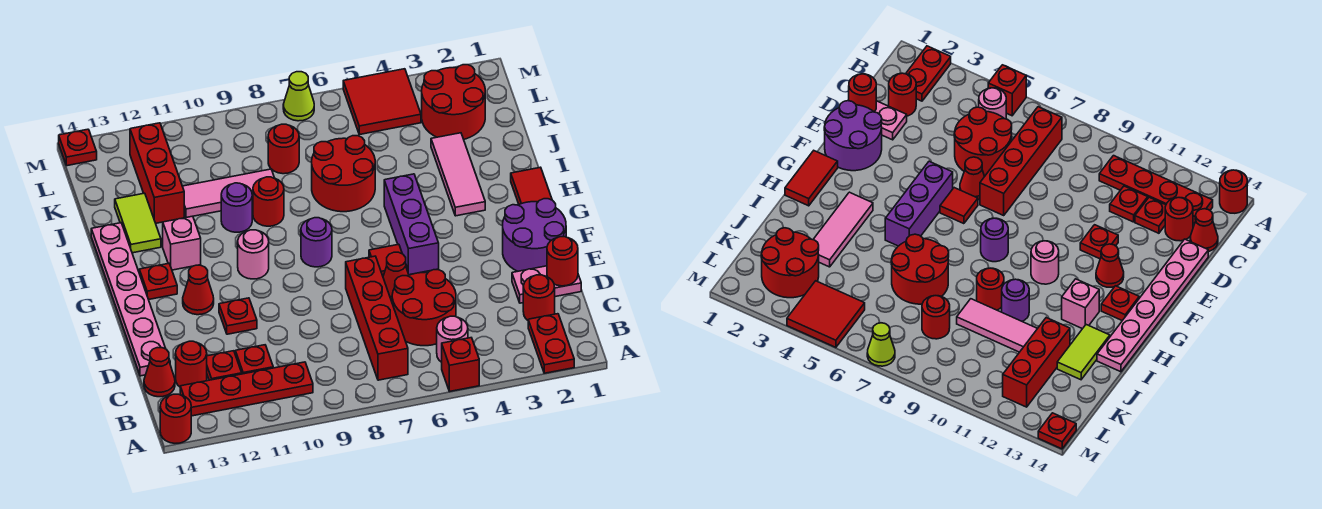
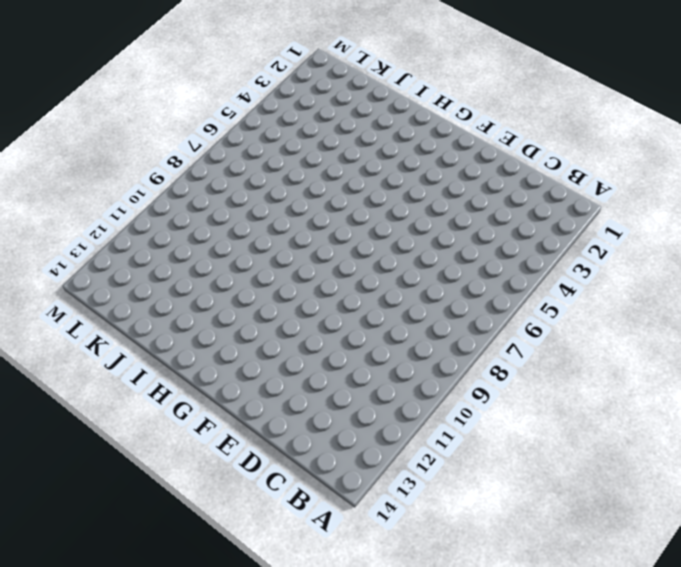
none -> red plate A2:B2 level 1
none -> red brick A5 level 1
none -> red round brick A14 level 1
none -> pink round brick B5 level 1

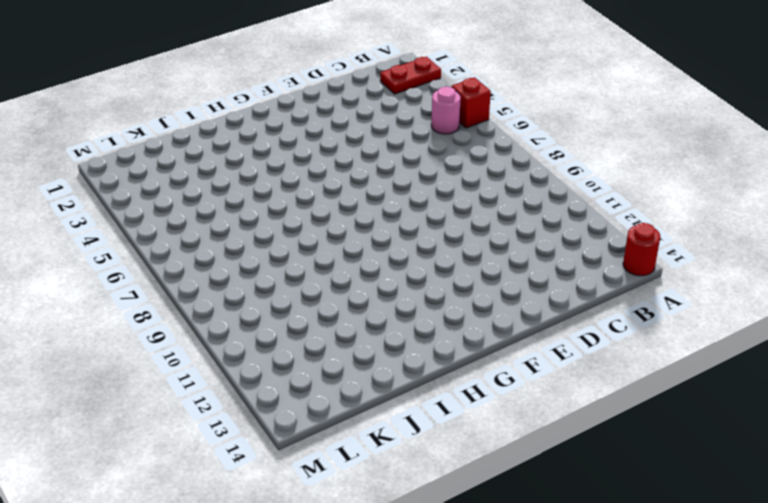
none -> red brick B7:E7 level 1
none -> red plate B10:B13 level 1
none -> red round brick C2 level 1
none -> red round brick C5:D6 level 1

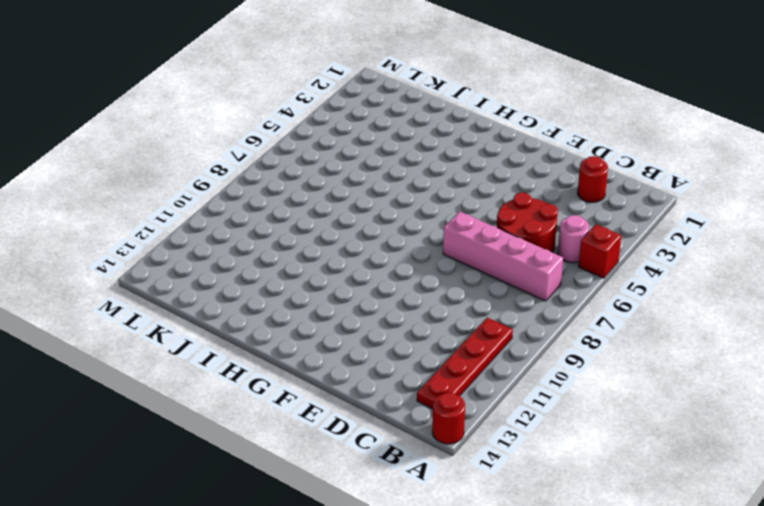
pink brick B7:E7 level 1 -> red brick B7:E7 level 1
none -> red plate A2:B2 level 1
none -> red plate C11 level 1
none -> red plate C12 level 1
none -> red round brick C13 level 1

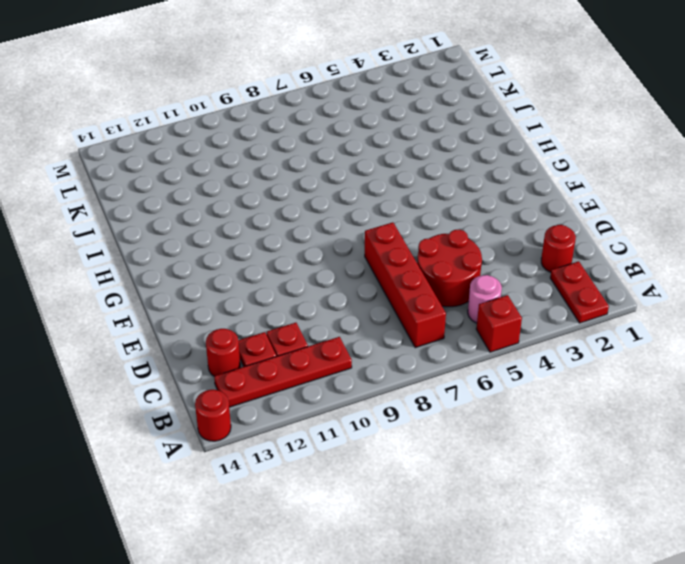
none -> red cone C14 level 1
none -> pink plate D1:D2 level 1
none -> pink plate D14:I14 level 1
none -> purple round brick E1:F2 level 1

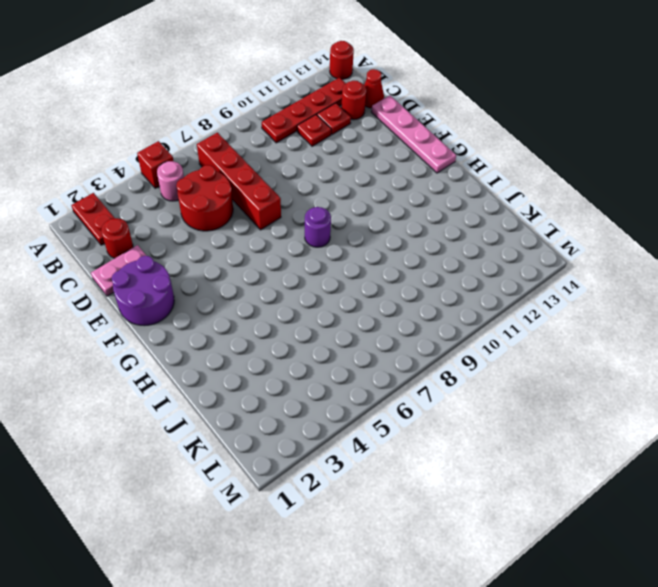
pink plate D14:G14 level 1 -> pink plate D14:I14 level 1
none -> red cone E6 level 1
none -> red plate E11 level 1
none -> purple brick F5:H5 level 1
none -> red tile F6 level 1

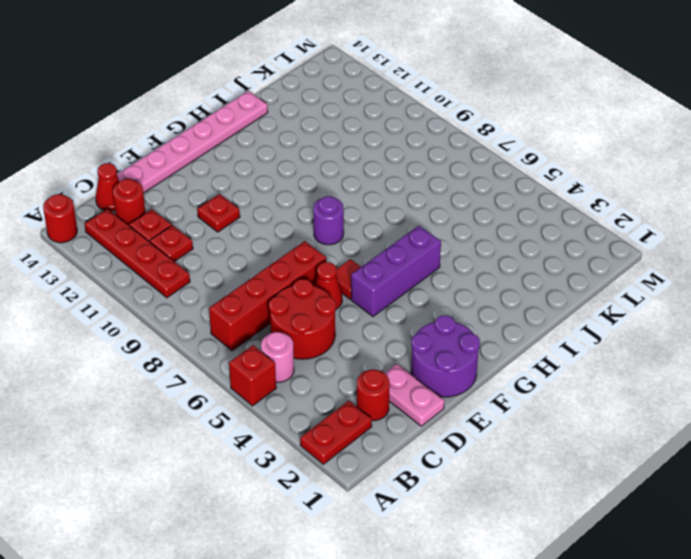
none -> red cone F12 level 1
none -> red tile G1:H1 level 1
none -> pink round brick G10 level 1
none -> red plate G13 level 1

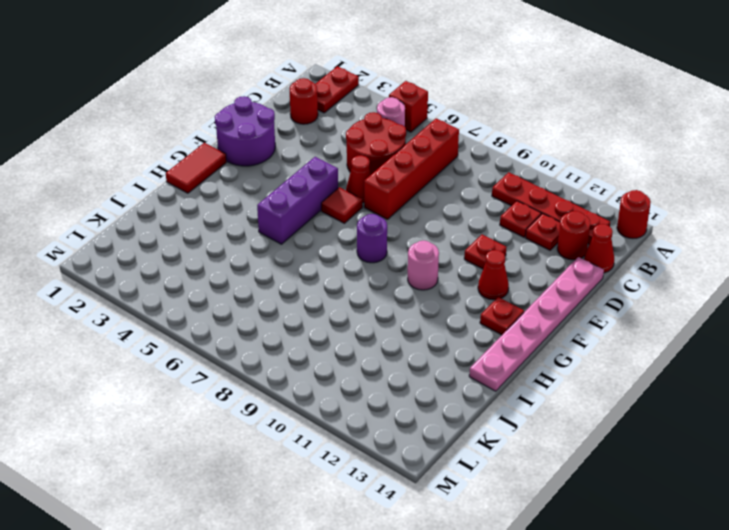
none -> pink plate D1:D2 level 1
none -> pink tile H3:J3 level 1
none -> pink brick H12 level 1
none -> red round brick I6:J7 level 1

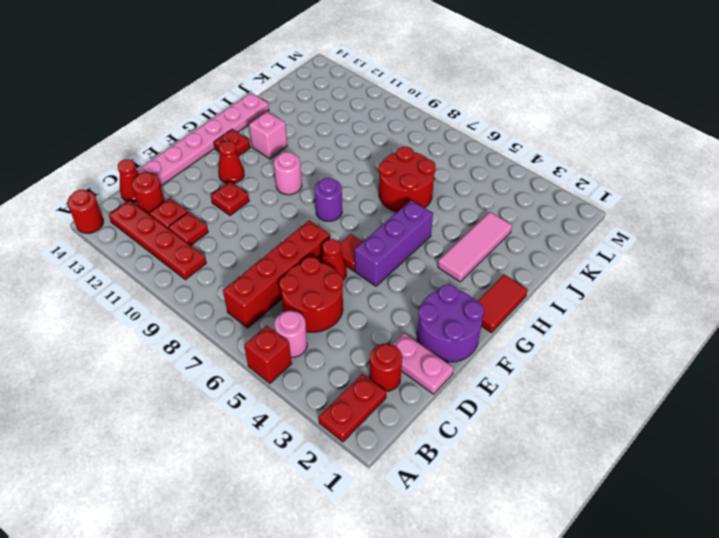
none -> red round brick I9 level 1
none -> purple round brick I10 level 1
none -> lime tile I13:J13 level 1
none -> pink tile J9:J11 level 1

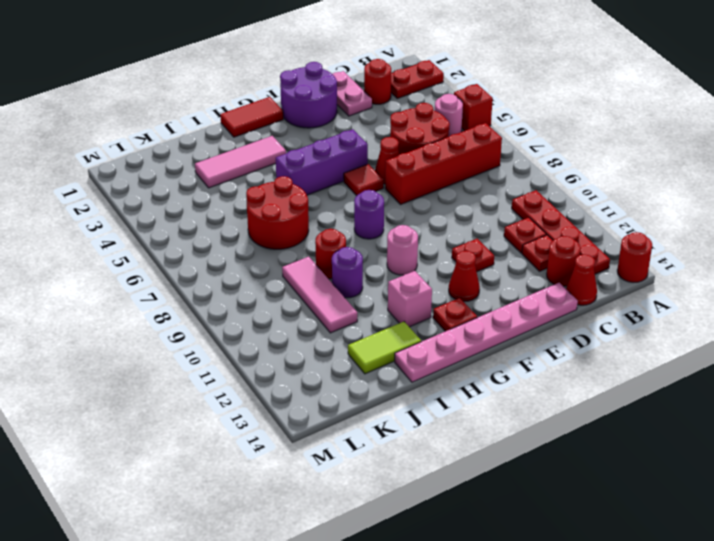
none -> red brick J12:L12 level 1
none -> red round brick K2:L3 level 1
none -> red round brick K8 level 1
none -> red tile L4:M5 level 1

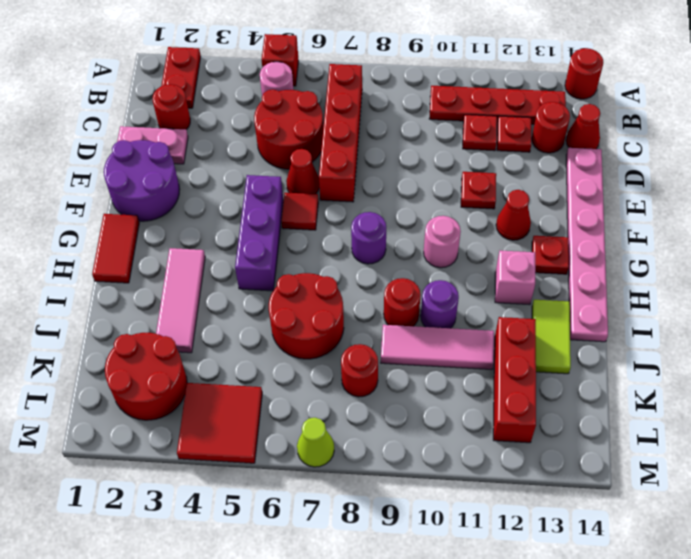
none -> red plate M14 level 1
none -> red round brick D1 level 2

